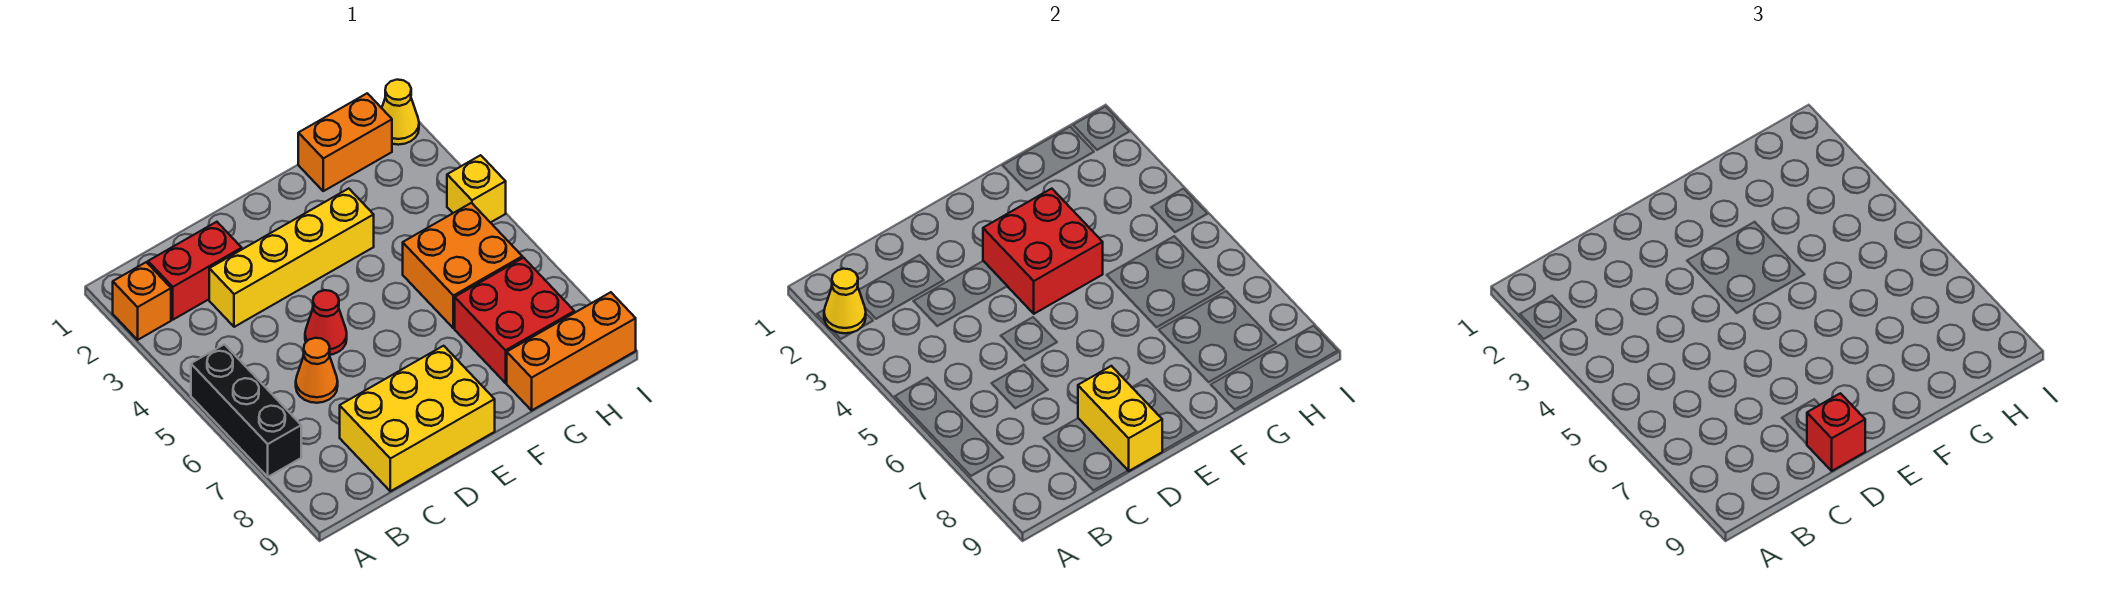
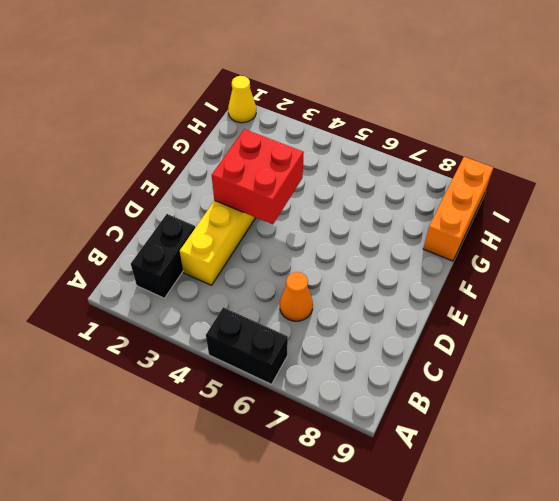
black brick A5:A6 level 1 -> black brick A5:A7 level 1
black brick B2:C2 level 1 -> red brick B2:C2 level 1
none -> orange brick A2 level 1
none -> yellow brick C8:E9 level 1
none -> red cone D5 level 1

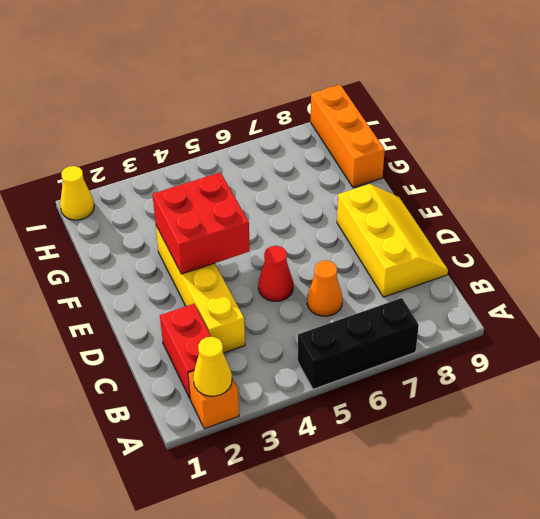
yellow slope C8:E9 level 1 top 8 -> yellow brick C8:E9 level 1
none -> orange brick G1:H1 level 1
none -> orange brick G5:H6 level 1
none -> red brick G7:H8 level 1

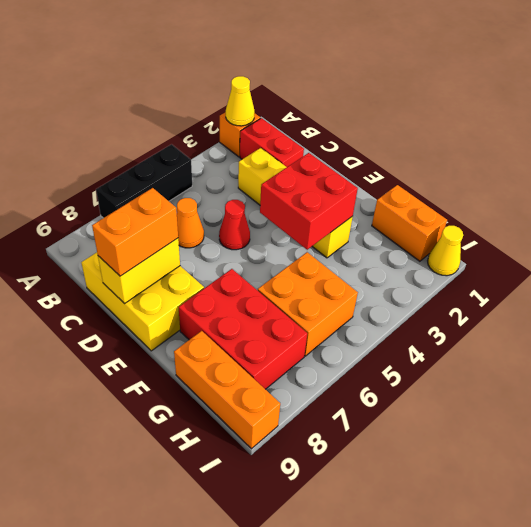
orange brick D8:D9 level 3 -> red brick D9 level 3
red brick F7:H8 level 1 -> red brick G7:H8 level 1
none -> yellow brick I4 level 1

